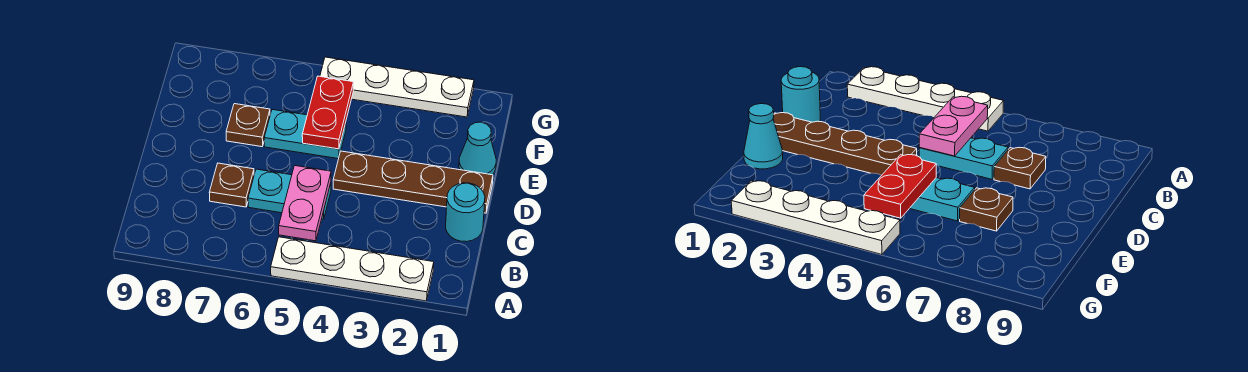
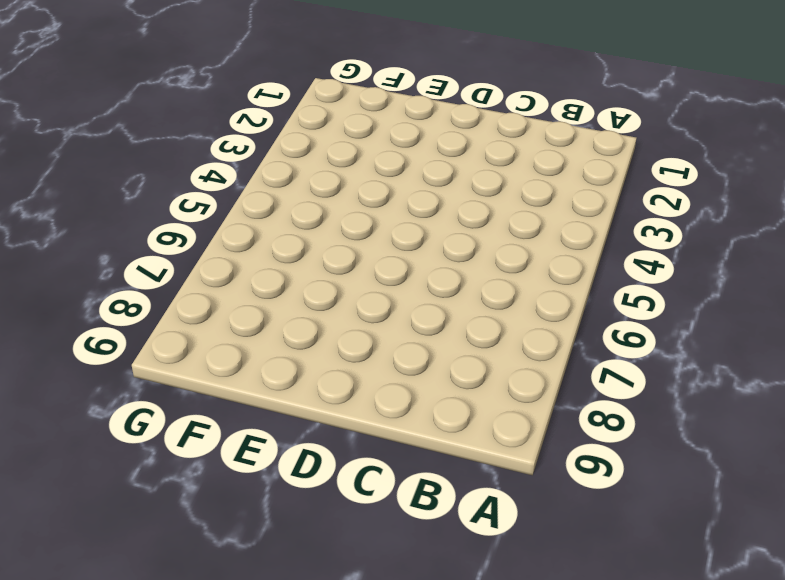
none -> white plate A2:A5 level 1
none -> cyan round brick C1 level 1

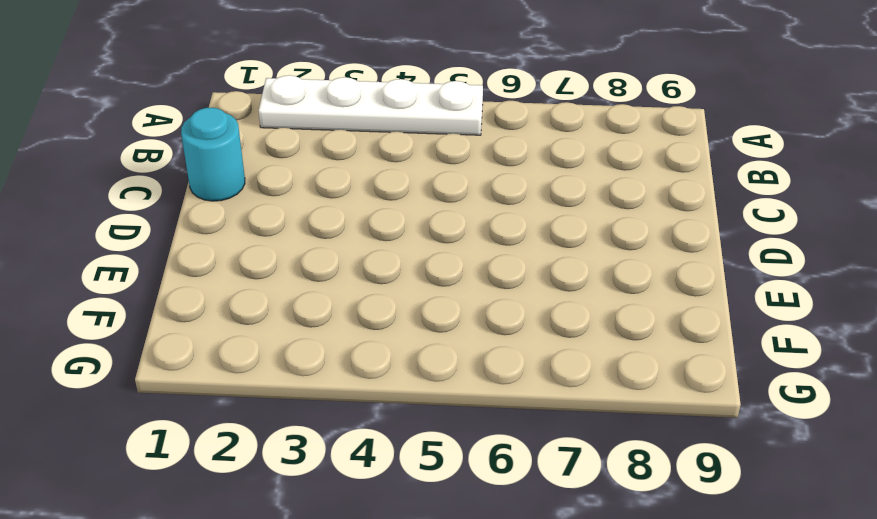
none -> cyan plate C5:C6 level 1
none -> brown plate C7 level 1

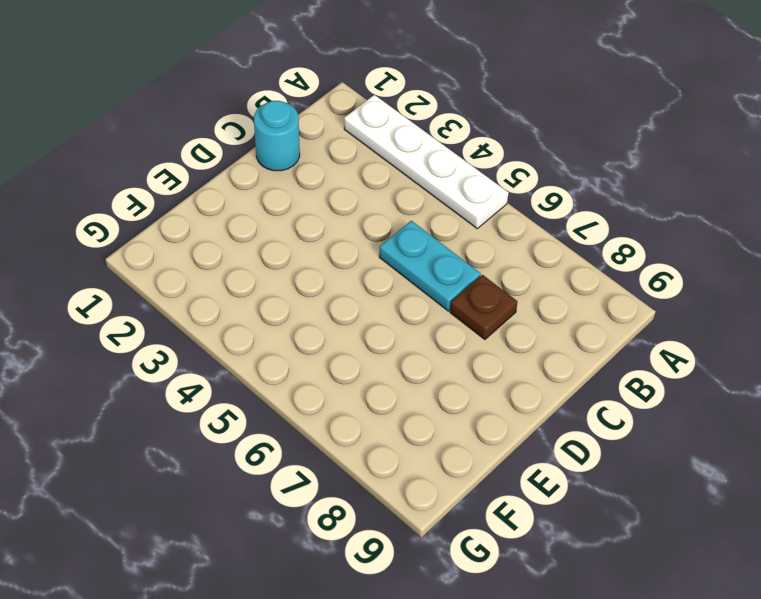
none -> brown plate D1:D4 level 1
none -> cyan cone E1 level 1

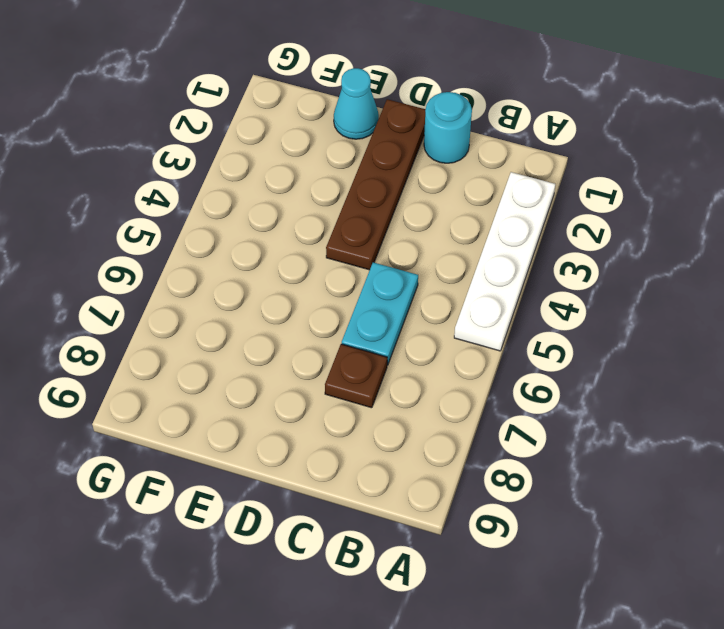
none -> cyan plate E5:E6 level 1
none -> brown plate E7 level 1

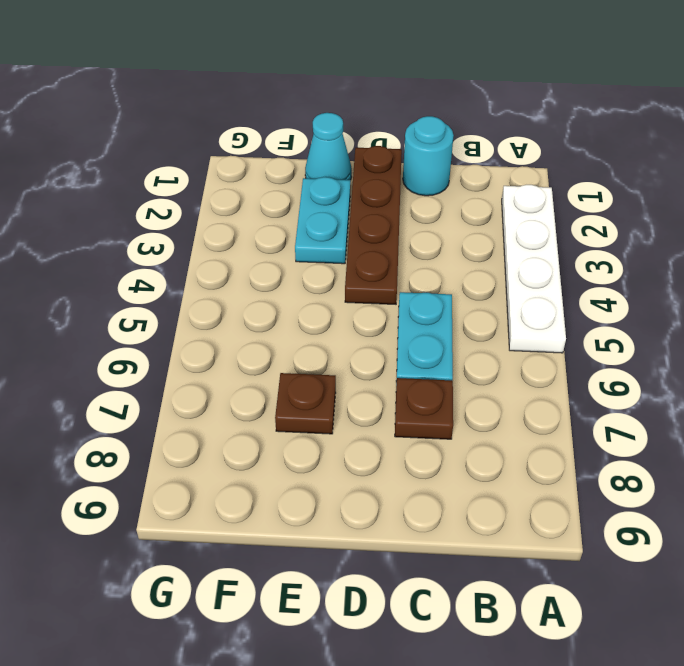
cyan plate E2:E3 level 1 -> cyan plate E5:E6 level 1
none -> white plate G2:G5 level 1
none -> pink plate B5:C5 level 2

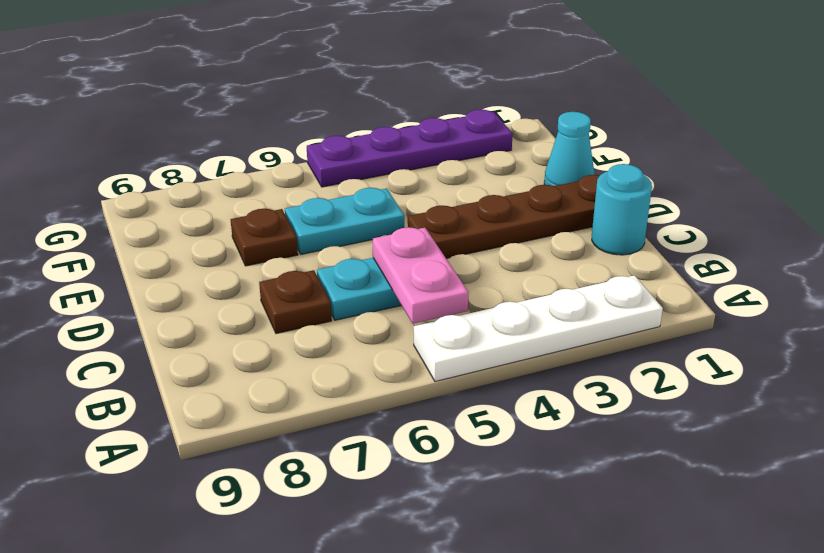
purple plate G2:G5 level 1 -> white plate G2:G5 level 1
none -> red plate E5:F5 level 2

